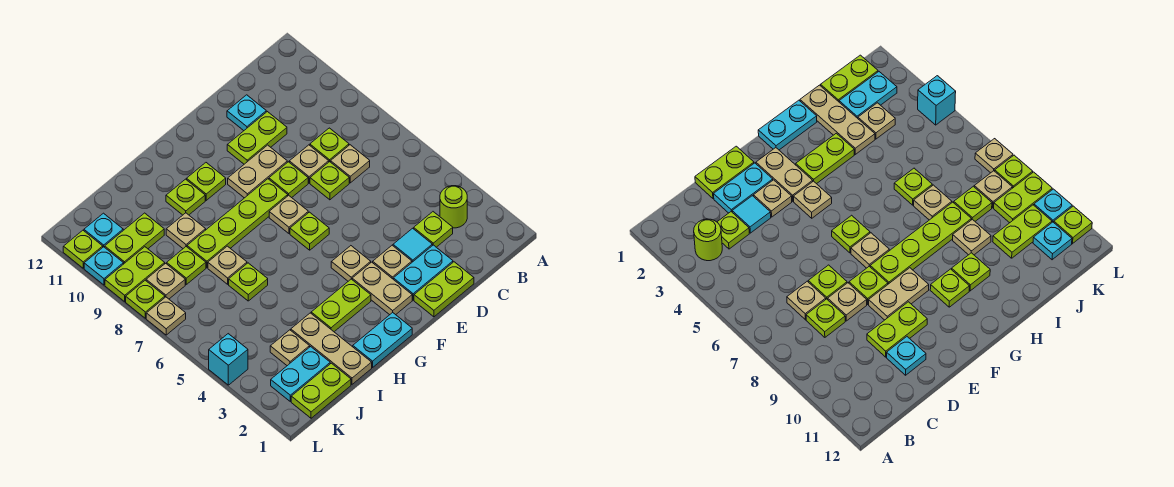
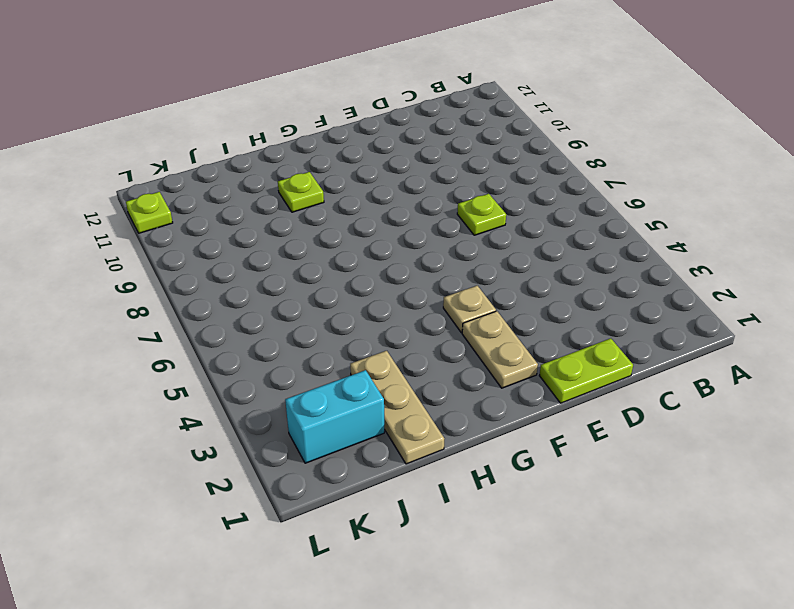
cyan brick J2:K2 level 1 -> cyan plate J2:K2 level 1
none -> lime round brick B3 level 1
none -> lime plate C3 level 1
none -> tan plate C7 level 1
none -> lime plate C8 level 1

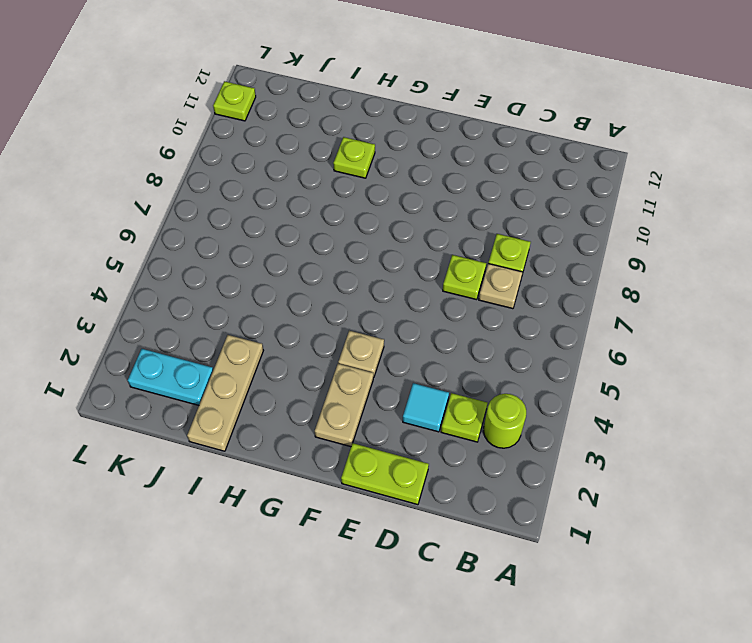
none -> cyan plate D2:E2 level 1
none -> tan plate D8 level 1
none -> lime plate D10:E10 level 1
none -> cyan plate D11 level 1

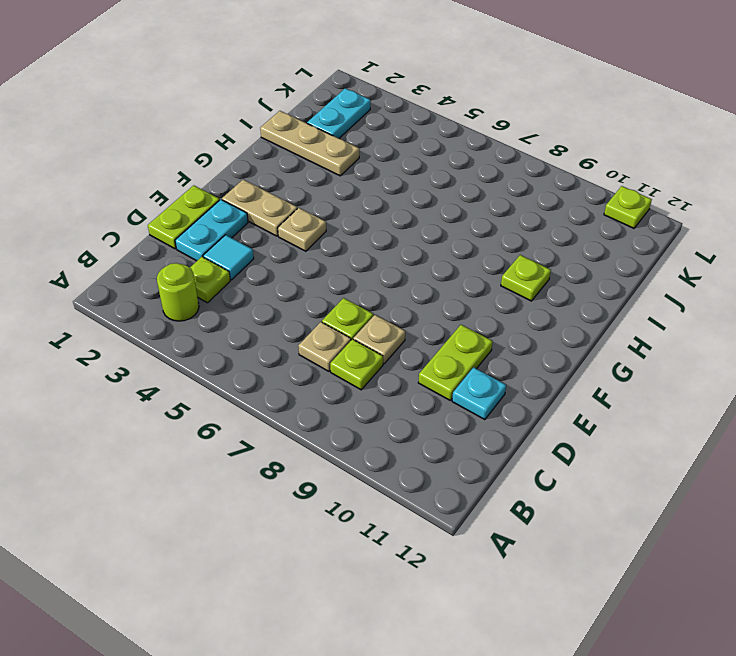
none -> tan plate E3 level 1
none -> lime plate E8 level 1
none -> tan plate E9:F9 level 1
none -> lime plate F6 level 1

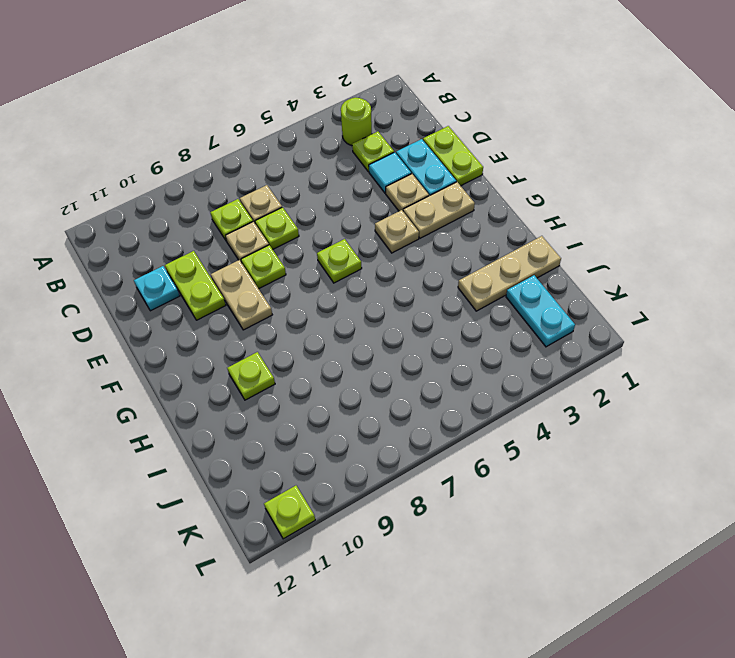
none -> tan plate F7 level 1
none -> lime plate F8:I8 level 1
none -> cyan plate G1:H1 level 1
none -> lime plate G3:H3 level 1

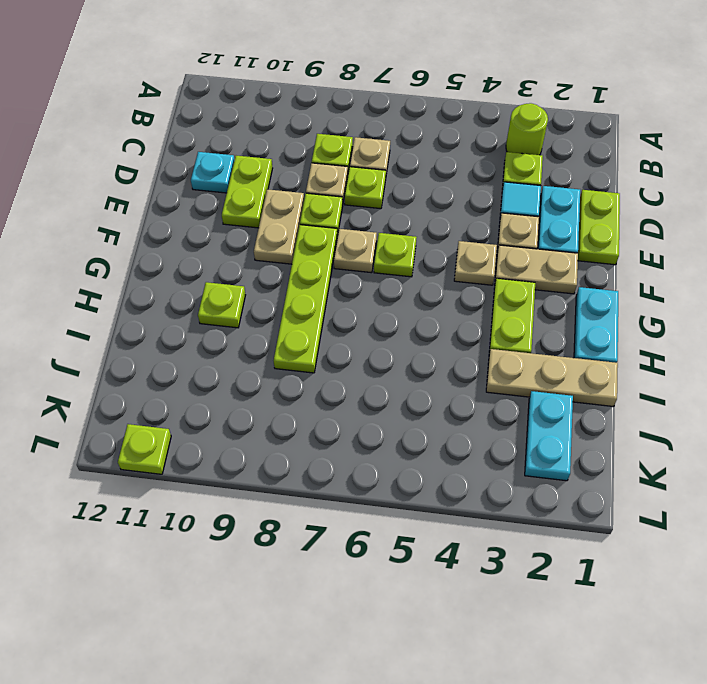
none -> lime plate G10 level 1
none -> lime plate I6 level 1
none -> tan plate I7 level 1
none -> tan plate I9 level 1

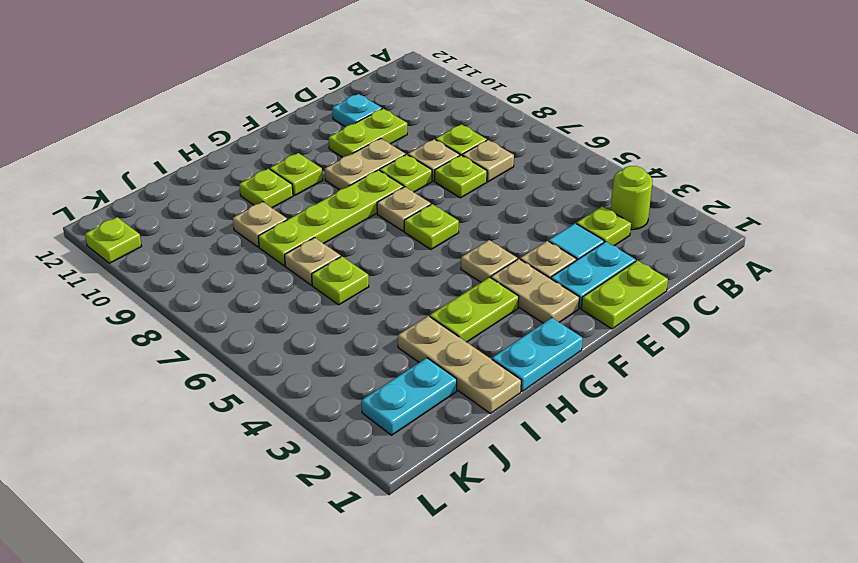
none -> lime plate J1:K1 level 1
none -> tan plate J3 level 1
none -> lime plate J8 level 1
none -> lime plate J10:K10 level 1

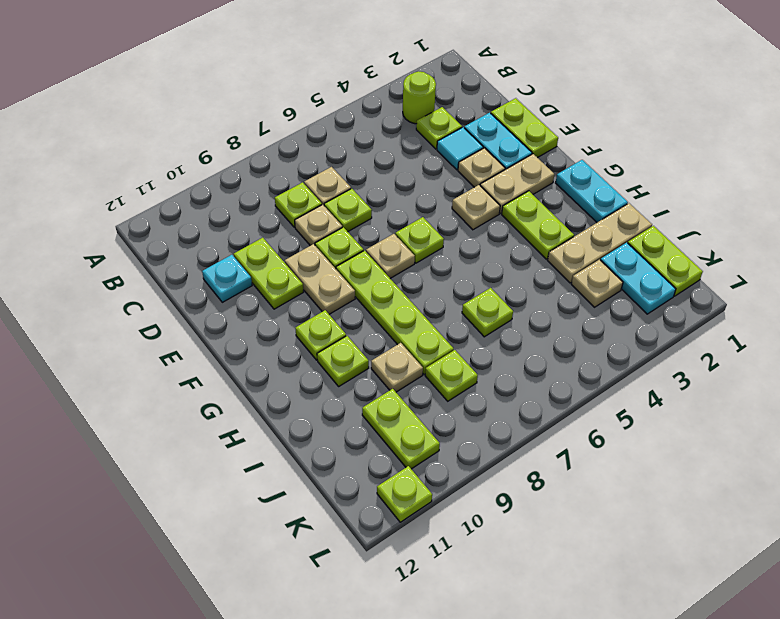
none -> tan plate I7 level 1
none -> tan plate K8 level 1
none -> lime plate K9:L9 level 1
none -> cyan plate K11 level 1

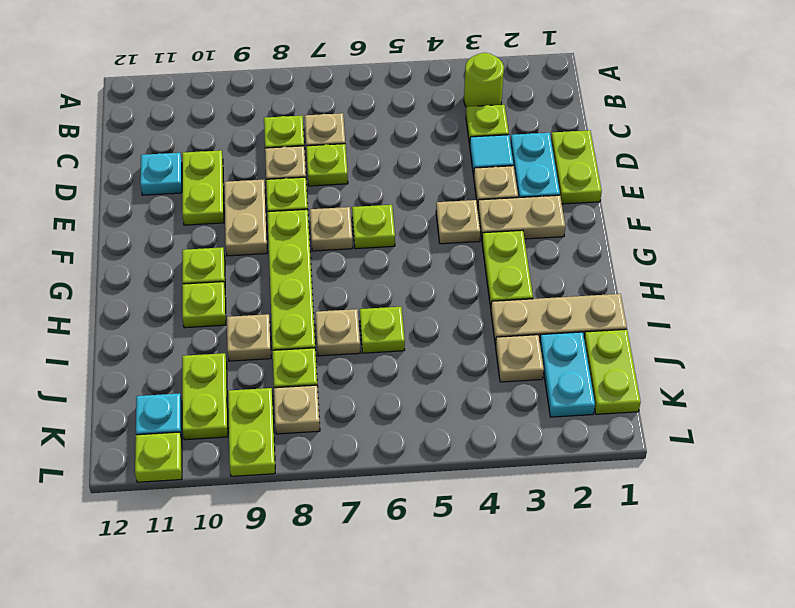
none -> cyan plate G1:H1 level 1
none -> cyan brick L4 level 1
none -> tan plate L7 level 1
none -> lime plate L8 level 1

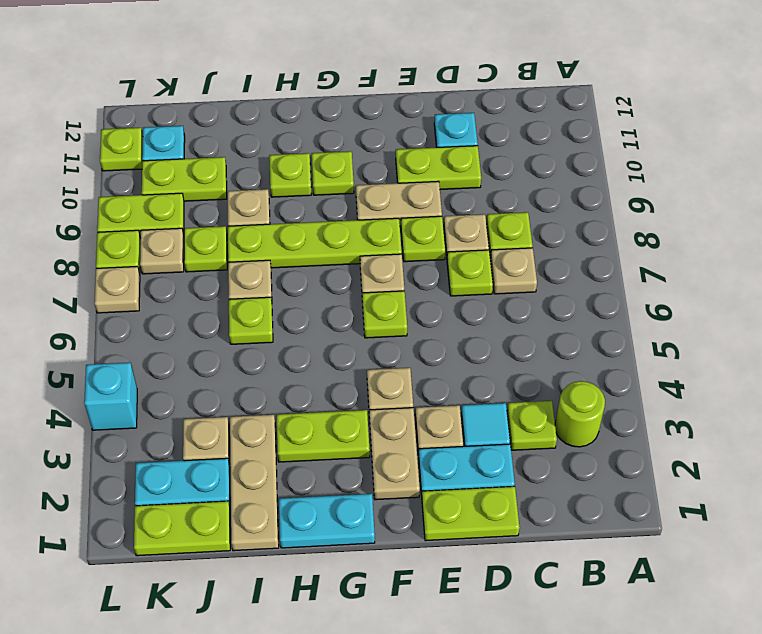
none -> cyan plate L10 level 1

